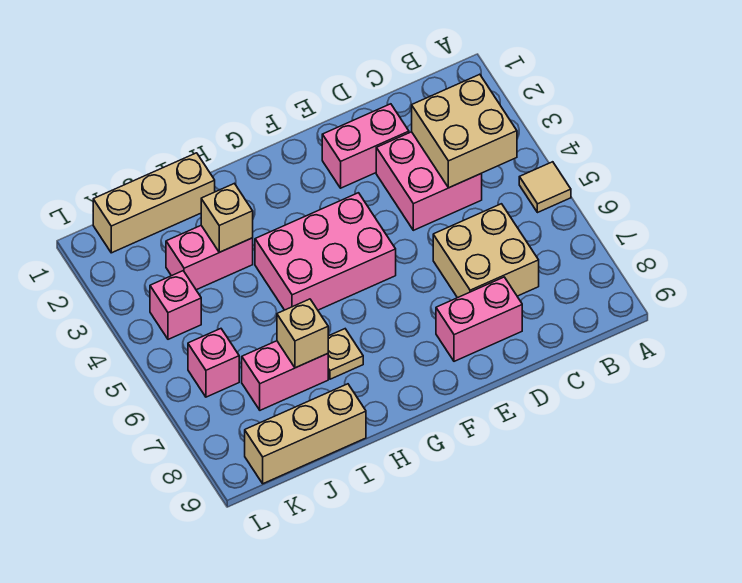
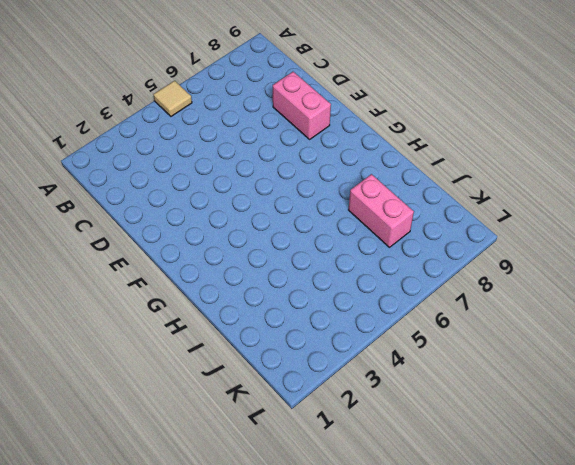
none -> pink brick C3:D4 level 1
none -> tan brick C6:D7 level 1
none -> pink brick D2:E2 level 1

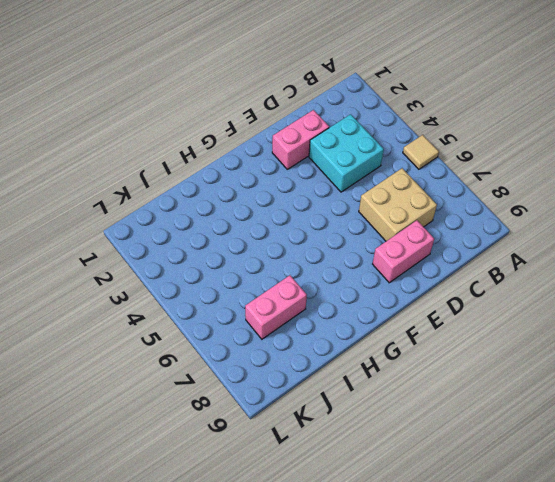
cyan brick C3:D4 level 1 -> pink brick C3:D4 level 1
none -> pink brick F4:H5 level 1
none -> tan plate H7 level 1
none -> tan brick I1:K1 level 1

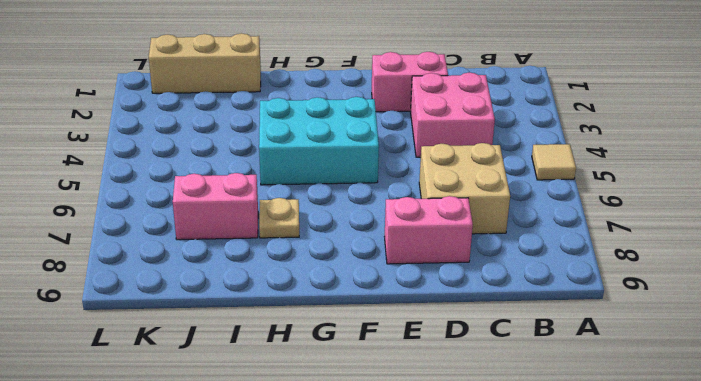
cyan brick F4:H5 level 1 -> pink brick F4:H5 level 1
none -> pink brick I3:J3 level 1
none -> tan brick I9:K9 level 1
none -> pink brick K4 level 1

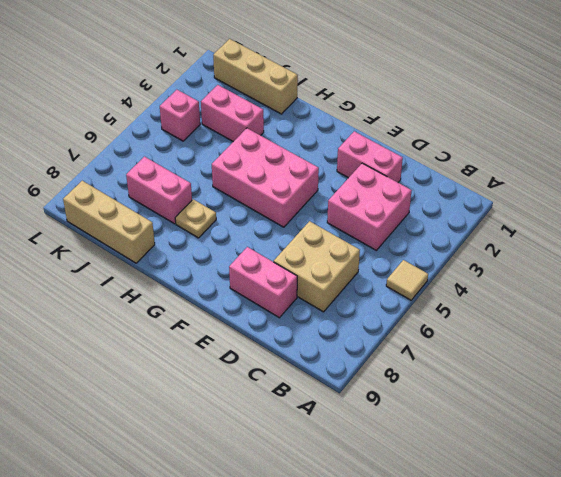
none -> pink brick K6 level 1
none -> tan brick B3:C4 level 2
none -> tan brick I3 level 2

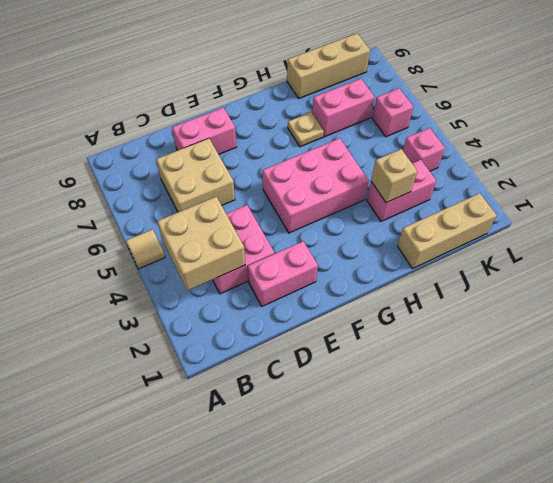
none -> tan brick I7 level 2

